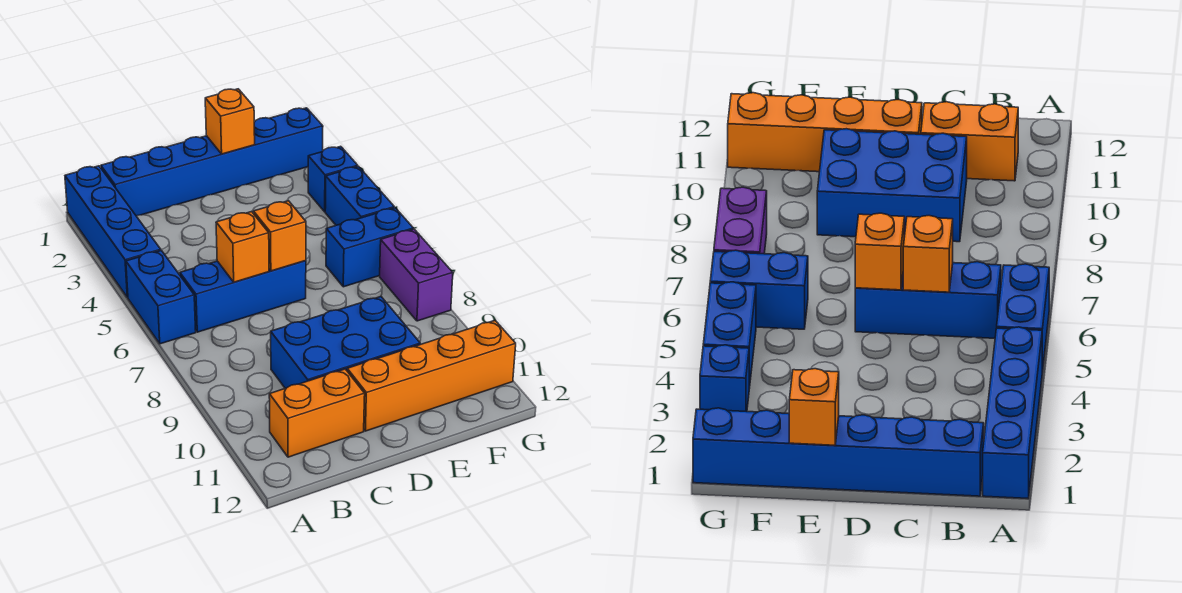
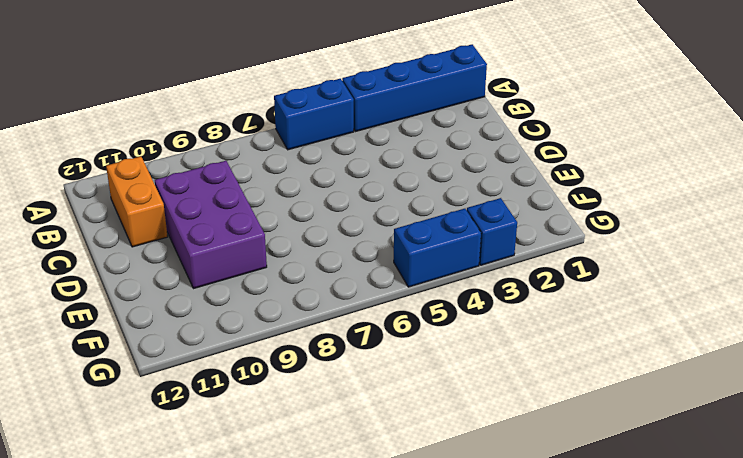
purple brick C9:E10 level 1 -> blue brick C9:E10 level 1
none -> blue brick B1:G1 level 1
none -> blue brick B6:D6 level 1
none -> orange brick D11:G11 level 1

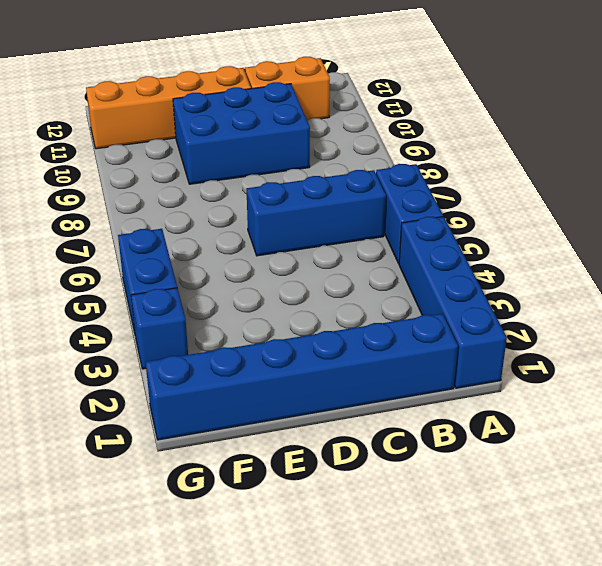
none -> blue brick F6:G6 level 1
none -> purple brick G7:G8 level 1
none -> orange brick C6 level 2

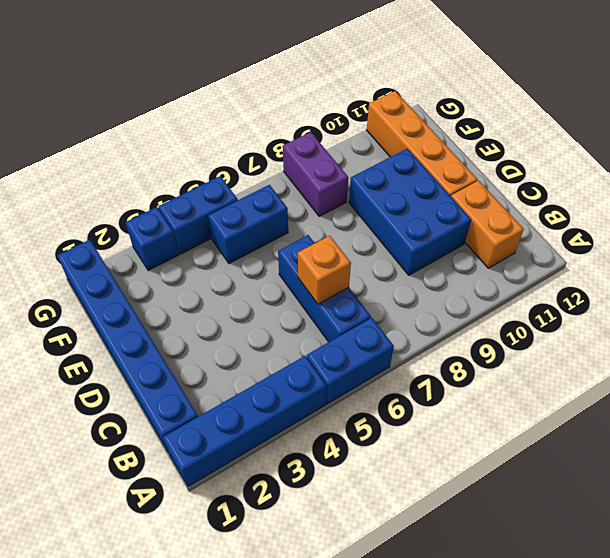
blue brick F5:F6 level 1 -> blue brick F6:G6 level 1
purple brick F8:G8 level 1 -> purple brick G7:G8 level 1
none -> orange brick D6 level 2
none -> orange brick E1 level 2

